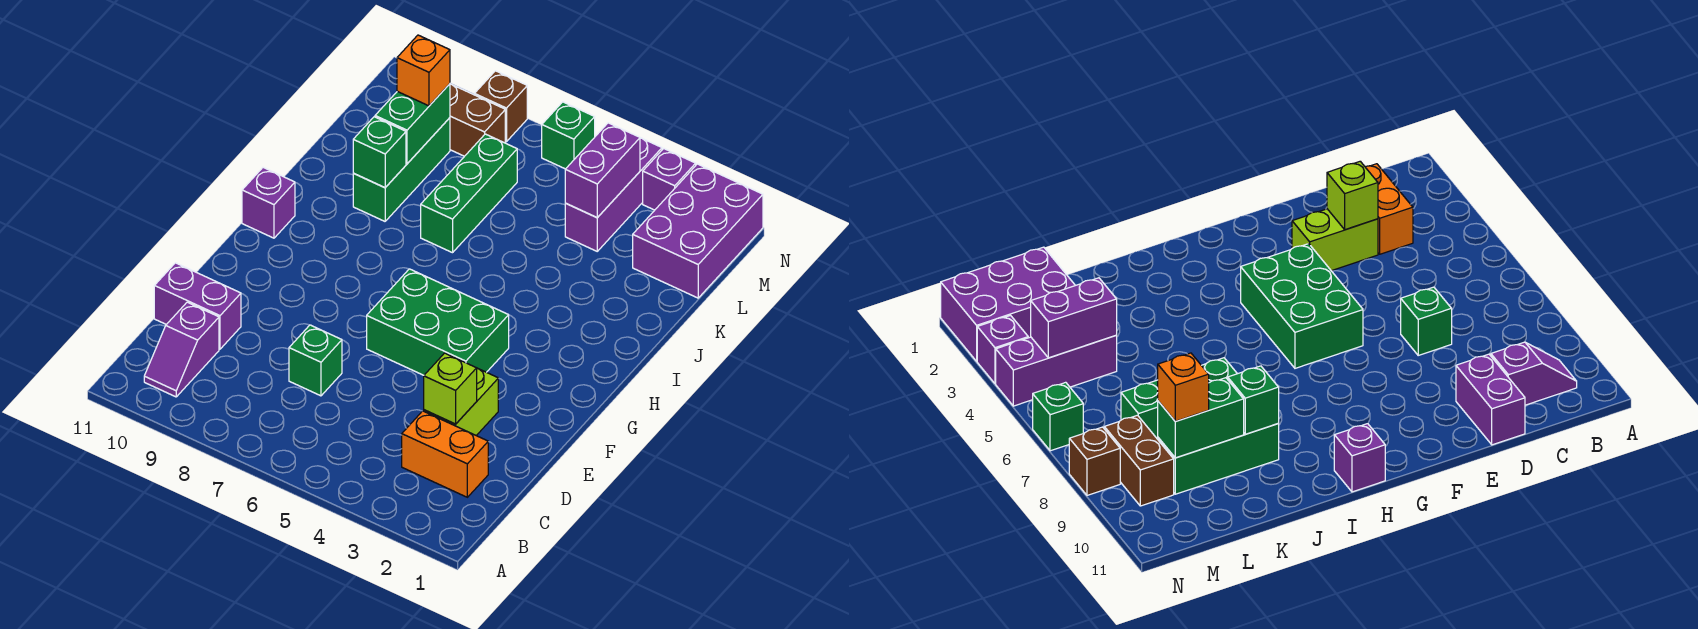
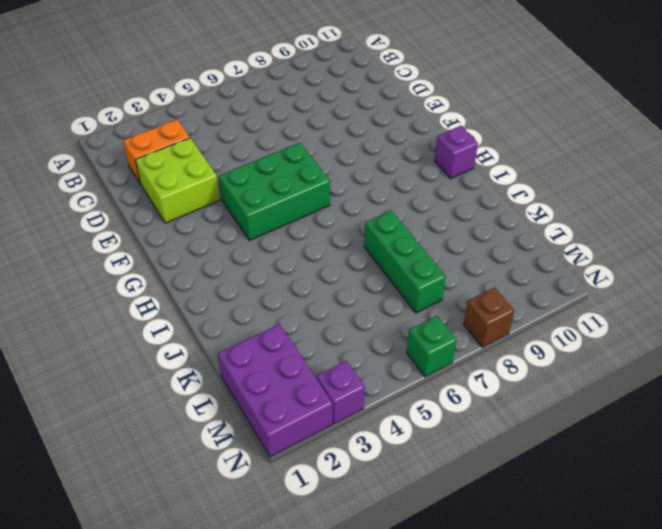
lime brick D2:E3 level 1 -> lime brick D3:E3 level 1
none -> purple slope B10:C10 level 1 top C
none -> green brick D7 level 1
none -> purple brick D10:D11 level 1

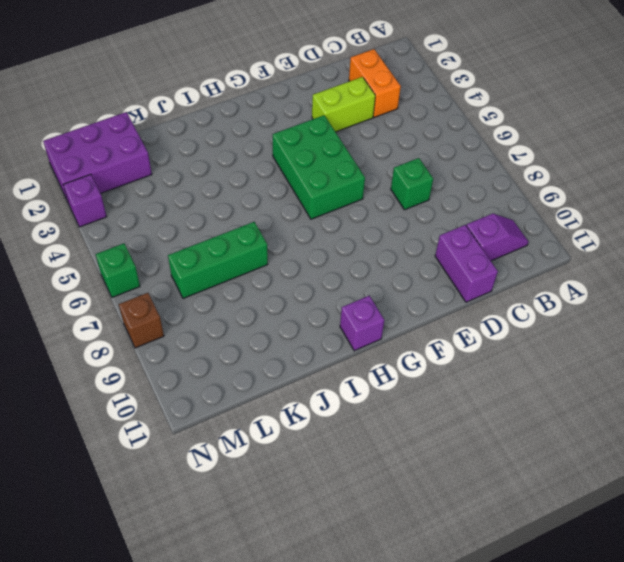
none -> green brick J9:L9 level 1
none -> purple brick L4:N4 level 1
none -> brown brick M8:M9 level 1

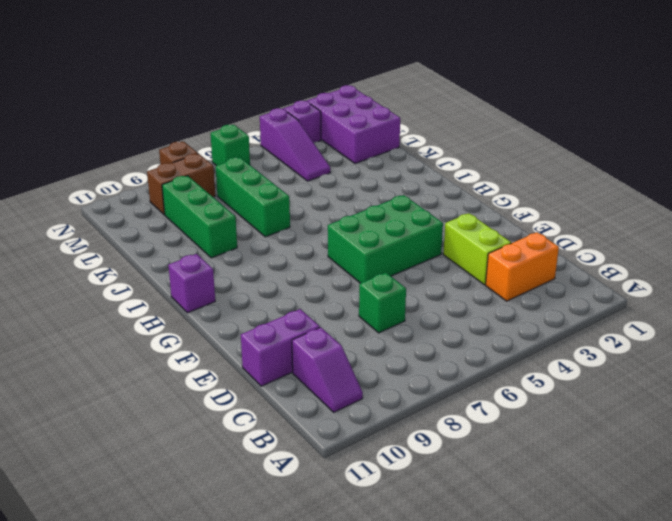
purple slope L4:N4 level 1 top N -> purple brick L4:N4 level 1
none -> lime brick D3 level 2
none -> green brick J9 level 2
none -> green brick K9:L9 level 2

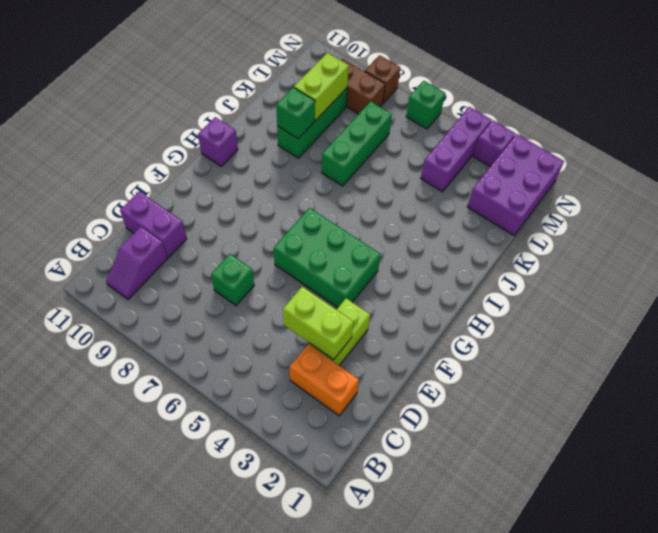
lime brick D3:D4 level 2 -> lime brick D3 level 2
lime brick K9:L9 level 2 -> green brick K9:L9 level 2
none -> purple brick L4:M4 level 2
none -> orange brick L9 level 3

